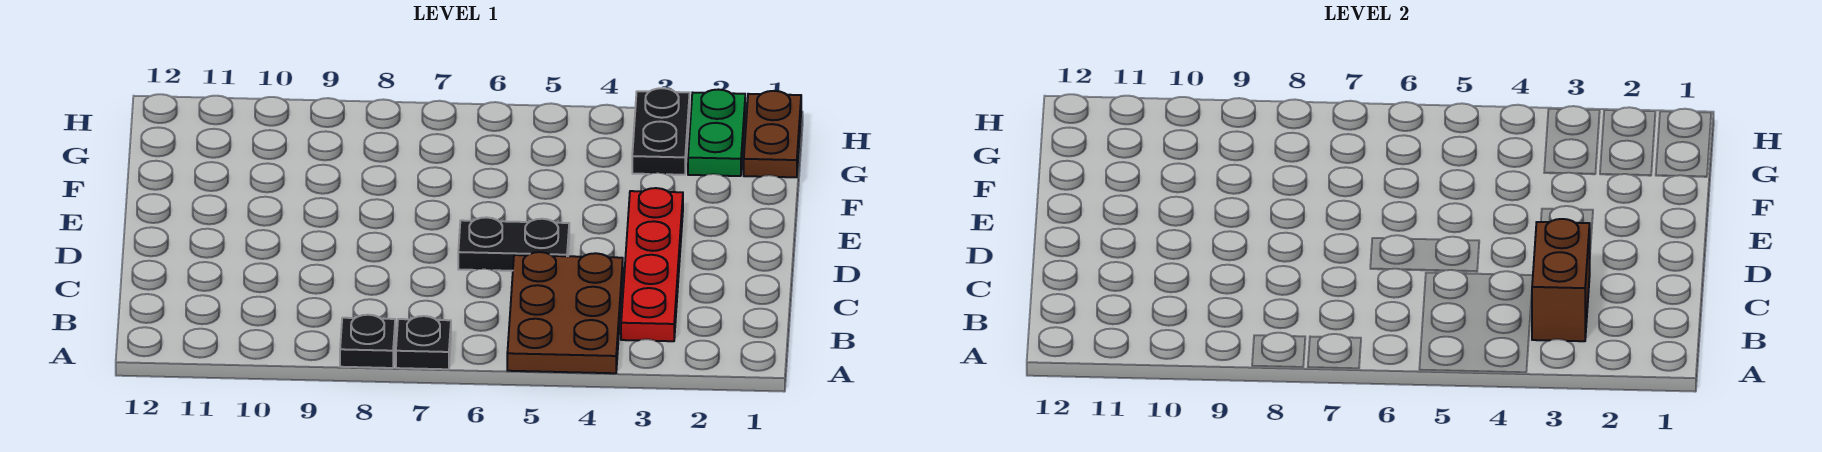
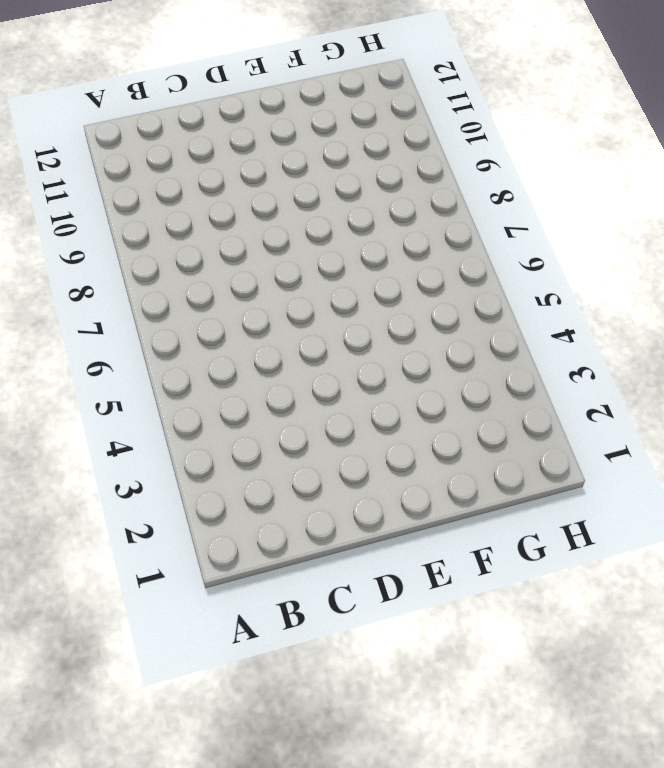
none -> brown plate A4:C5 level 1
none -> black plate A7 level 1

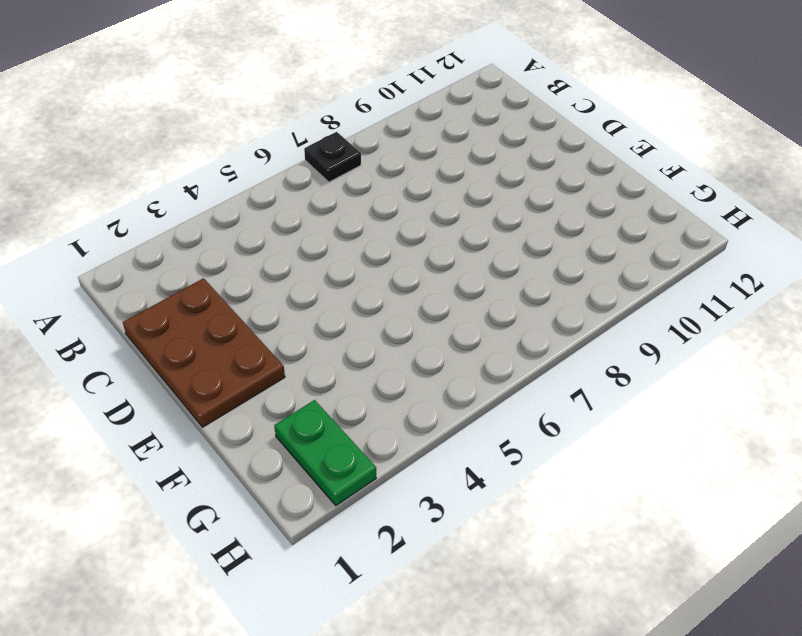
brown plate C1:E2 level 1 -> brown plate A4:C5 level 1
none -> black plate A8 level 1
none -> red plate B3:E3 level 1

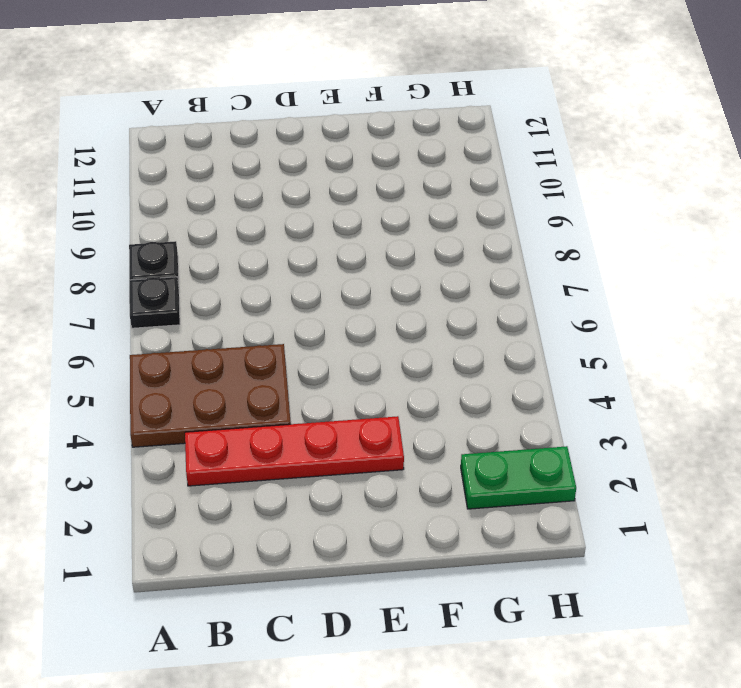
none -> black plate D5:D6 level 1
none -> brown plate G1:H1 level 1

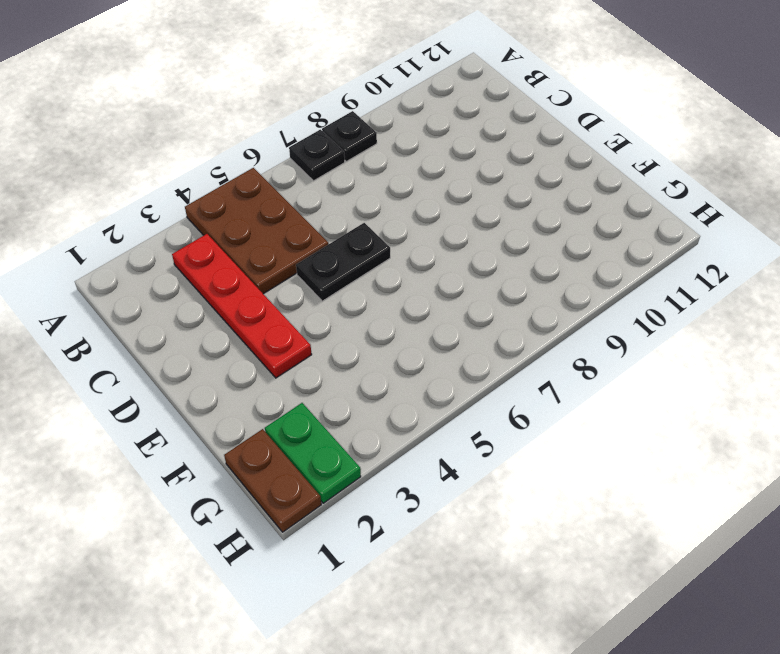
none -> black plate G3:H3 level 1
none -> brown brick B3:C3 level 2

